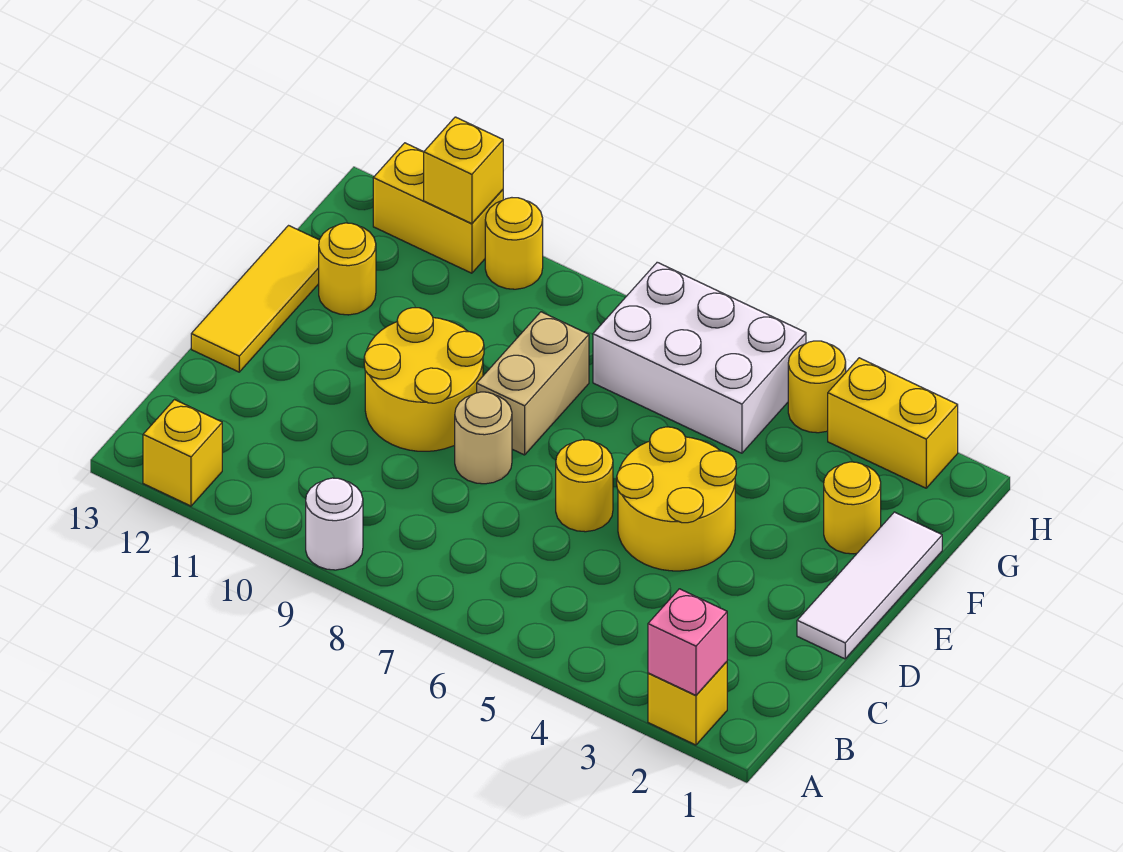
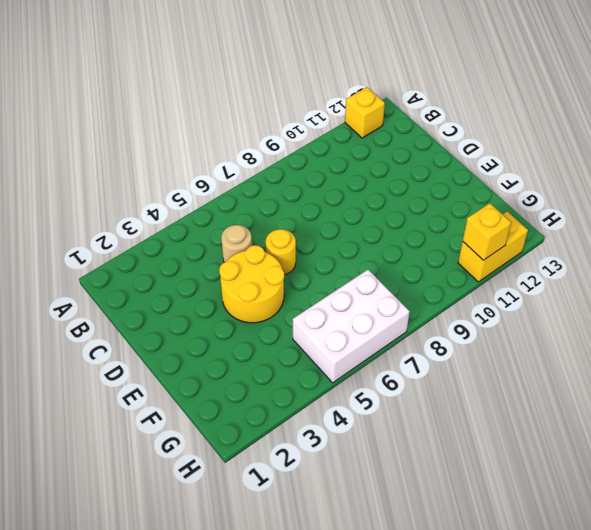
tan round brick C5 level 1 -> tan round brick D8 level 1
none -> yellow brick A2 level 1
none -> white round brick A9 level 1
none -> white tile D1:F1 level 1

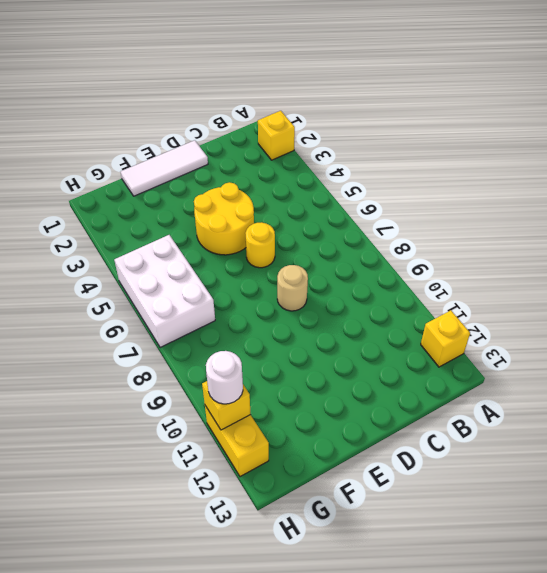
white round brick H11 level 3 -> white round brick A9 level 1
none -> yellow round brick D9:E10 level 1
none -> yellow tile D13:F13 level 1
none -> tan brick E8:F8 level 1

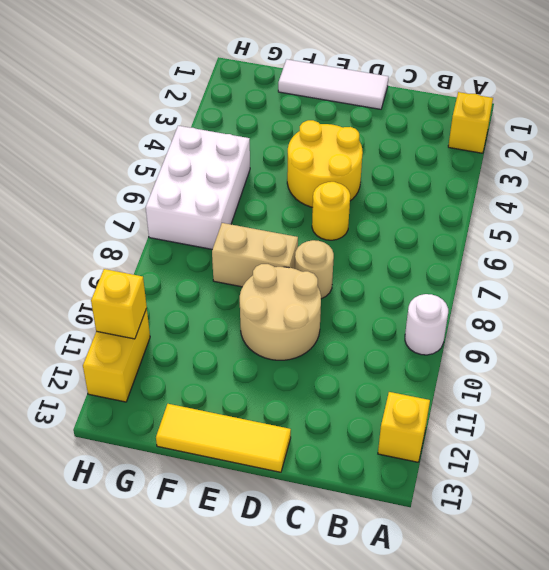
tan round brick D9:E10 level 1 -> yellow round brick D9:E10 level 1
none -> yellow round brick F2 level 1
none -> yellow round brick F12 level 1
none -> yellow brick H2:H3 level 1

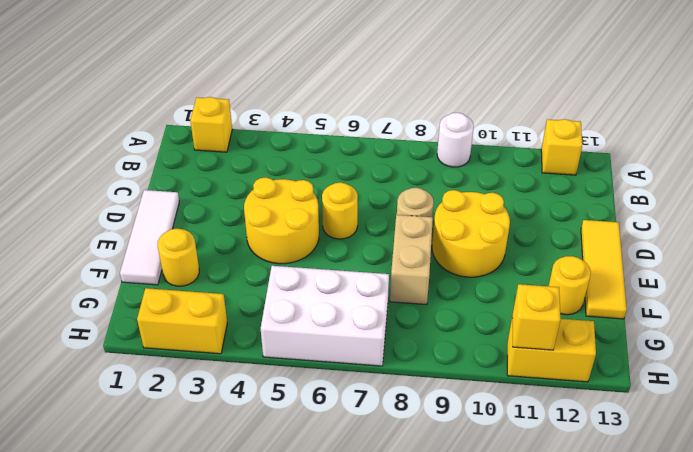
none -> yellow round brick H4 level 1
none -> yellow round brick H10 level 1
none -> pink brick A2 level 2

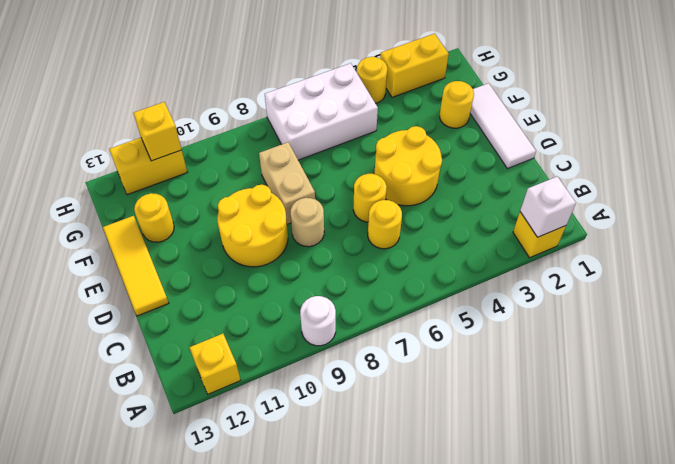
white brick A2 level 2 -> pink brick A2 level 2
yellow round brick C6 level 1 -> yellow round brick H10 level 1

